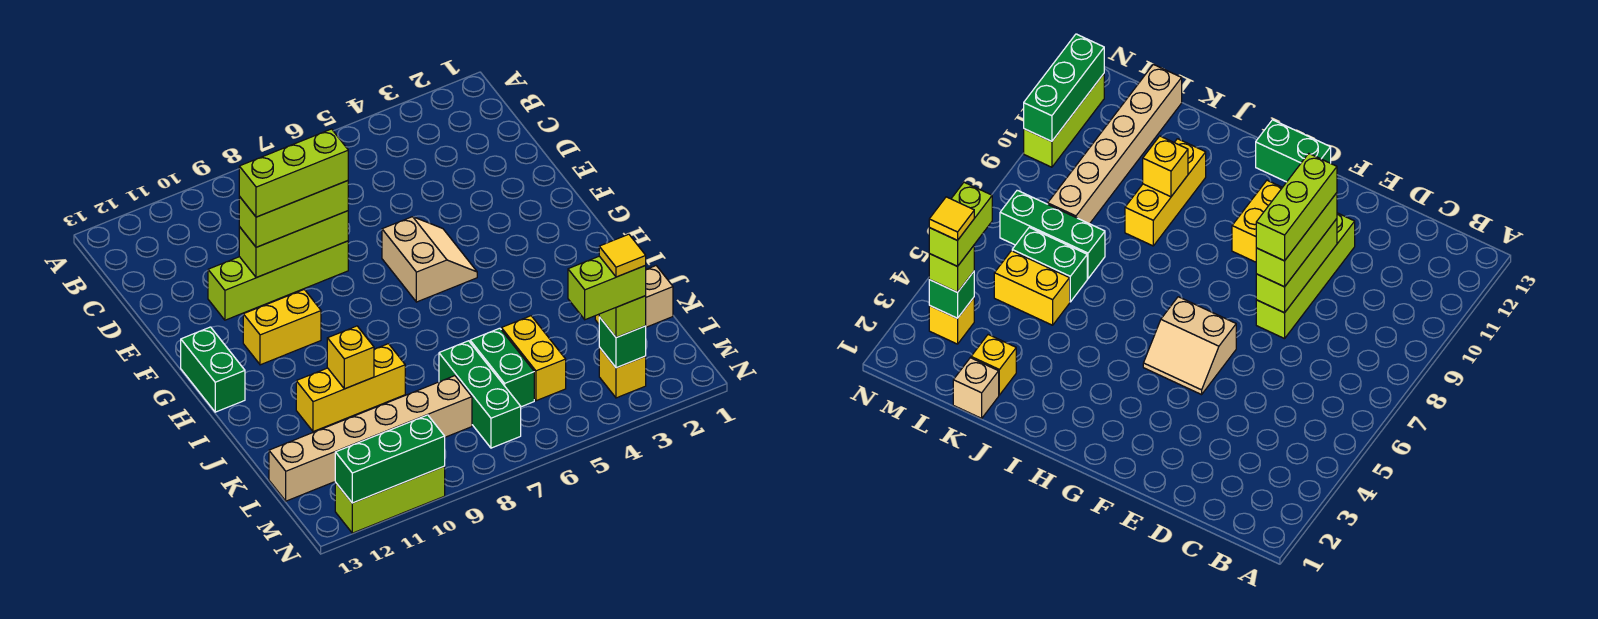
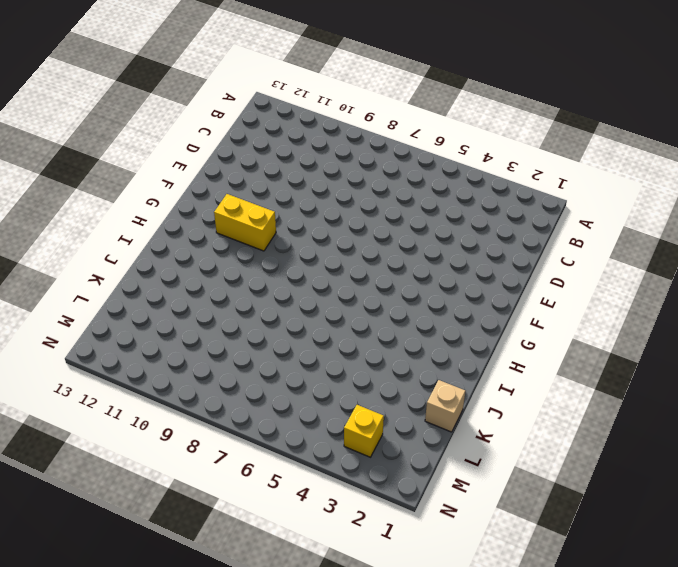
none -> lime brick E8:E11 level 1
none -> tan slope F5:G6 level 1 top 6
none -> green brick G13:H13 level 1

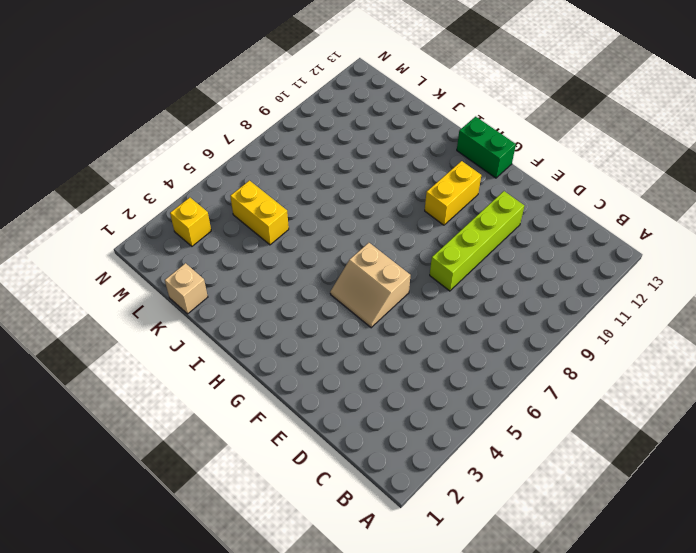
none -> yellow brick J9:J11 level 1
none -> yellow brick K2 level 1
none -> green brick K6:L6 level 1

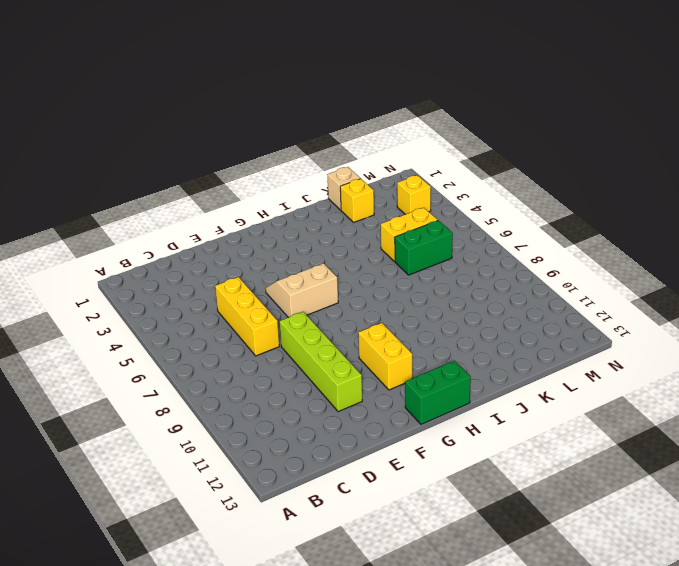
yellow brick D5:D7 level 1 -> yellow brick J9:J11 level 1
none -> green brick K7:M7 level 1
none -> tan brick L8:L13 level 1
none -> lime brick N10:N12 level 1

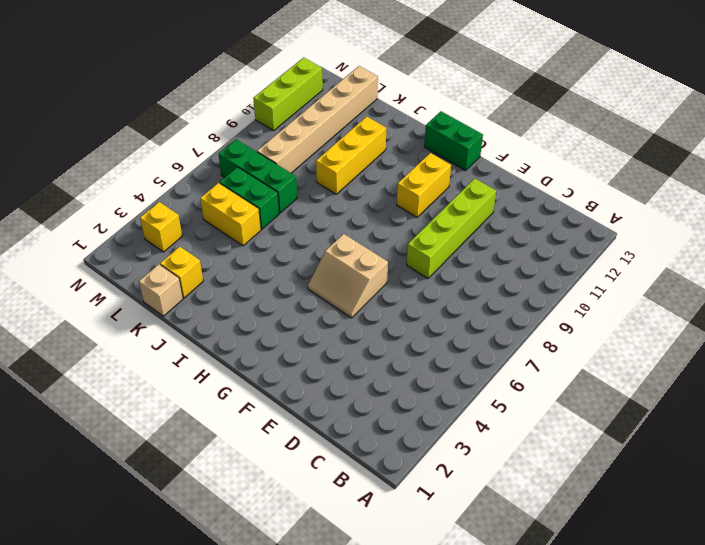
none -> lime brick E8:E10 level 2
none -> yellow brick J10 level 2
none -> green brick M3 level 2

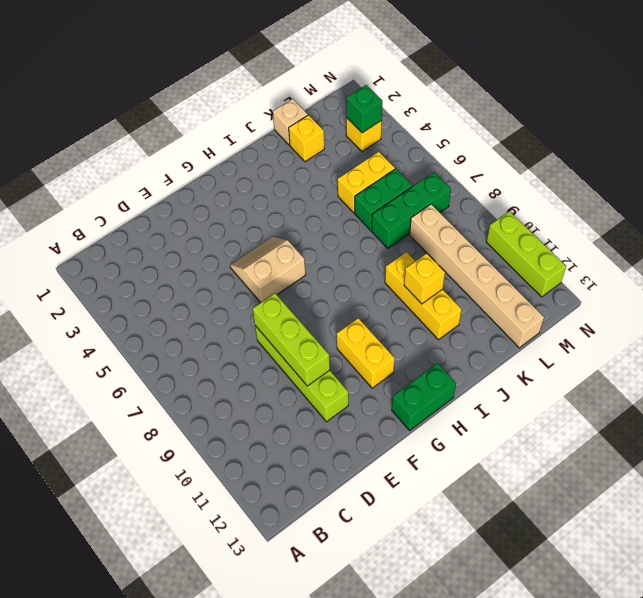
none -> green brick N10:N12 level 2
none -> lime brick E8:E10 level 3
none -> lime brick M3 level 3

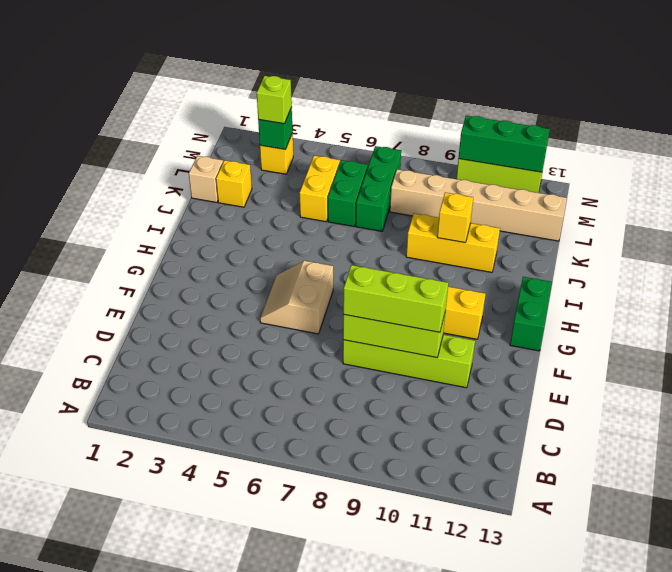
none -> lime brick E8:E10 level 4
none -> lime brick M3:M4 level 4
none -> yellow tile M3 level 5

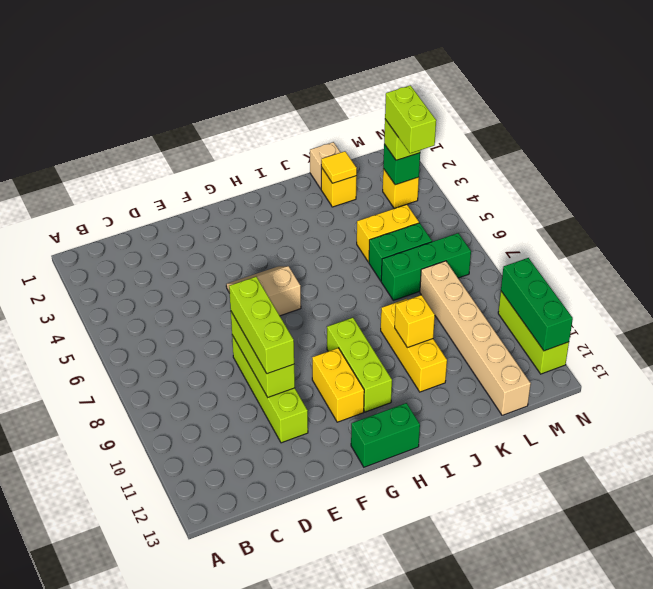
lime brick H9:H11 level 1 -> lime brick E8:E10 level 4
yellow tile K2 level 2 -> yellow tile M3 level 5

